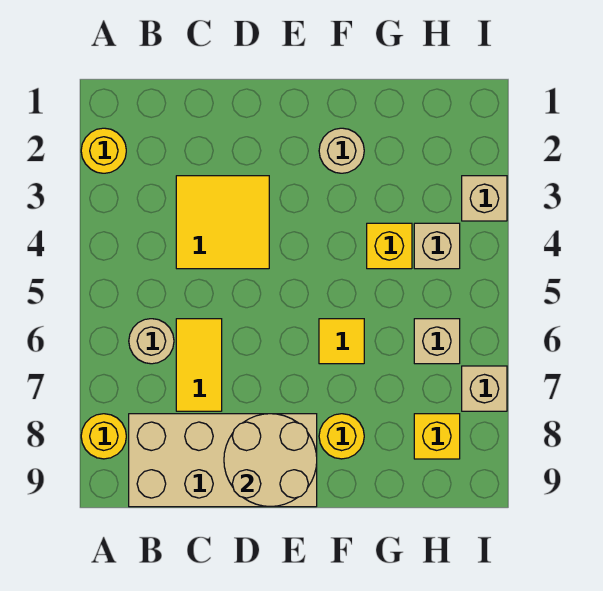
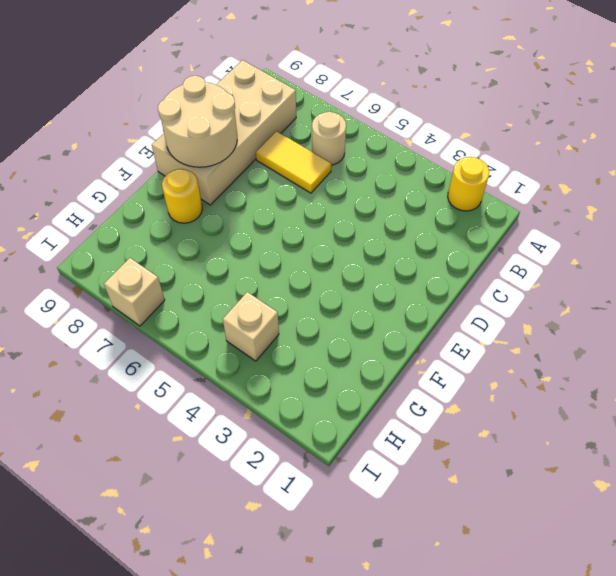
none -> yellow round brick A8 level 1
none -> yellow tile C3:D4 level 1
none -> tan round brick F2 level 1

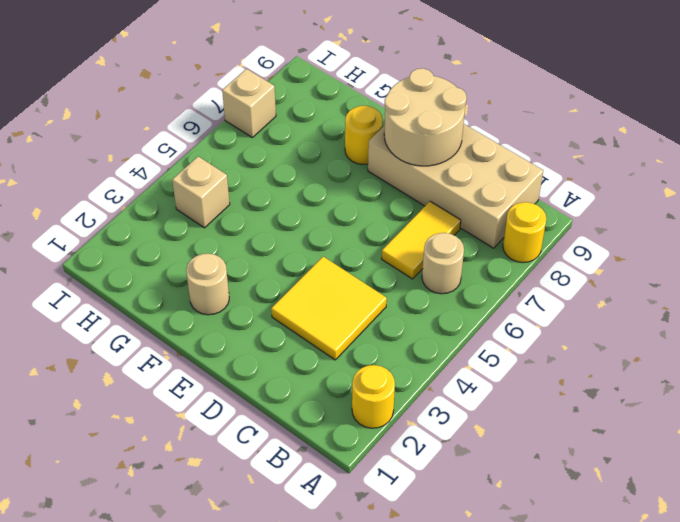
none -> yellow tile F6 level 1
none -> yellow brick G4 level 1
none -> tan brick H6 level 1

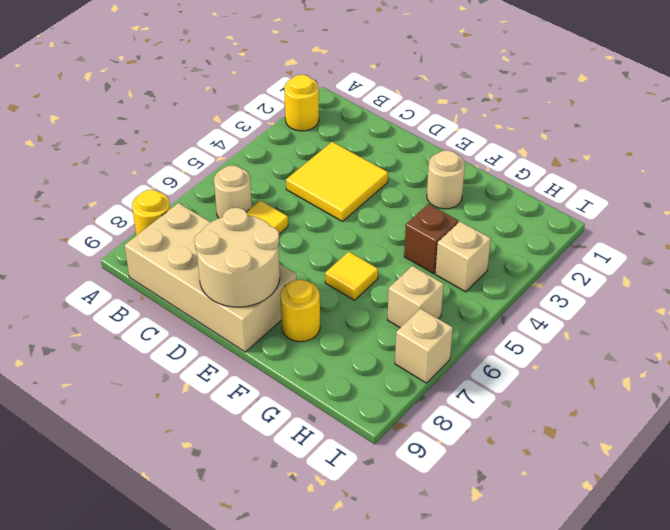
brown brick G4 level 1 -> yellow brick G4 level 1
none -> yellow brick H8 level 1
none -> tan brick I3 level 1

